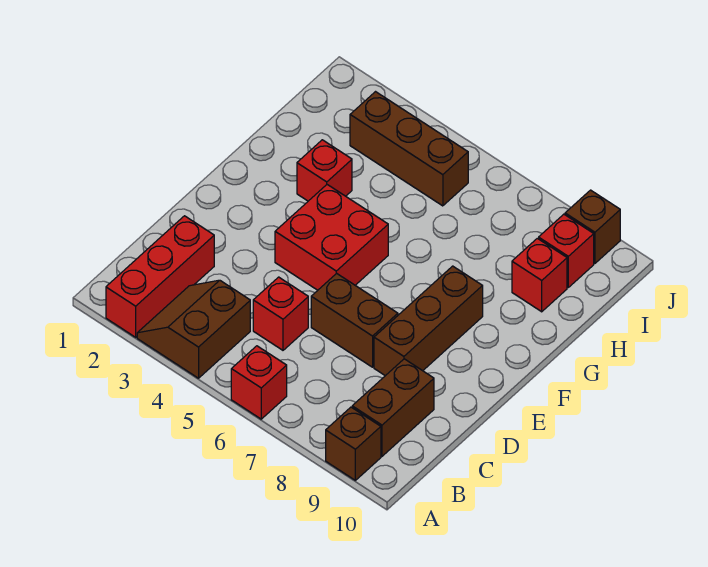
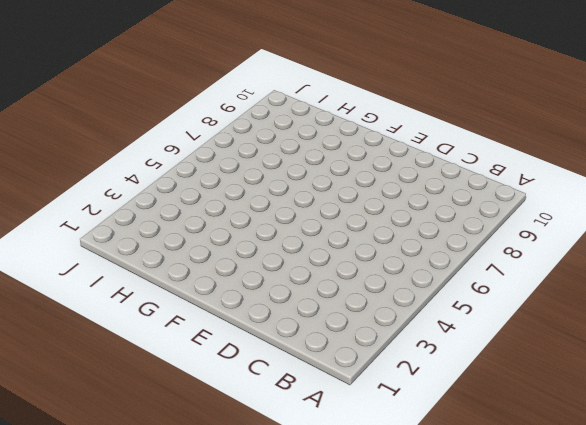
none -> red brick A2:C2 level 1
none -> brown slope A3:B4 level 1 top 4
none -> red brick A6 level 1

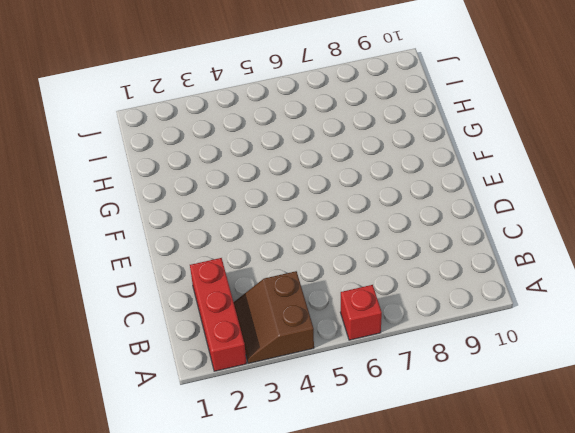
none -> brown brick A9 level 1
none -> brown brick B9:C9 level 1
none -> red brick C5 level 1

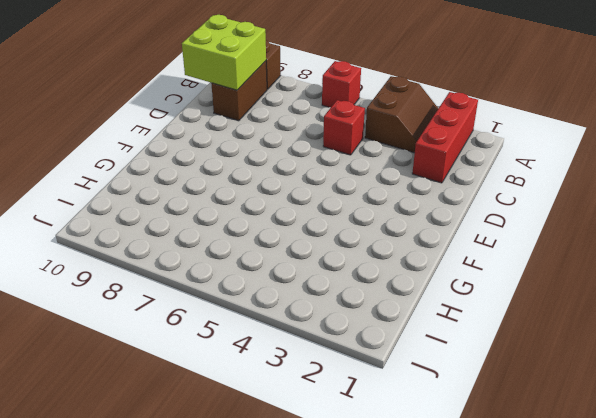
lime brick B9:C10 level 2 -> none
none -> brown brick D6:D7 level 1
none -> brown brick D8:F8 level 1
none -> red brick E4:F5 level 1

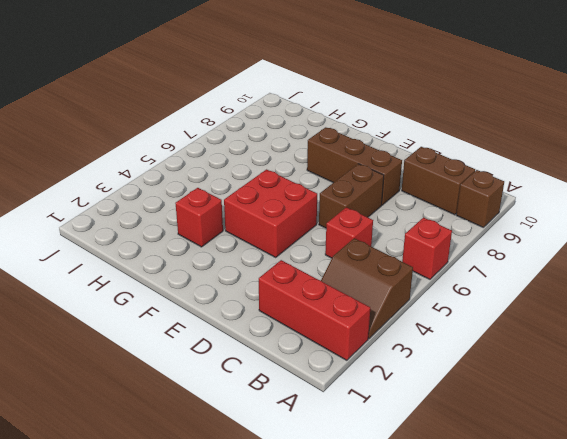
none -> red brick H9 level 1
none -> brown brick I3:I5 level 1
none -> red brick I9 level 1

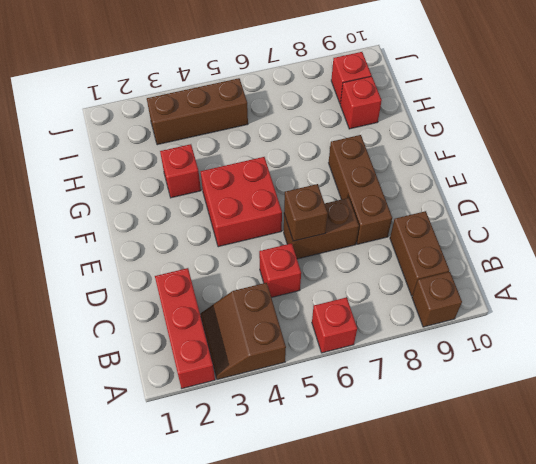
brown brick D6 level 2 -> brown brick J9 level 1

